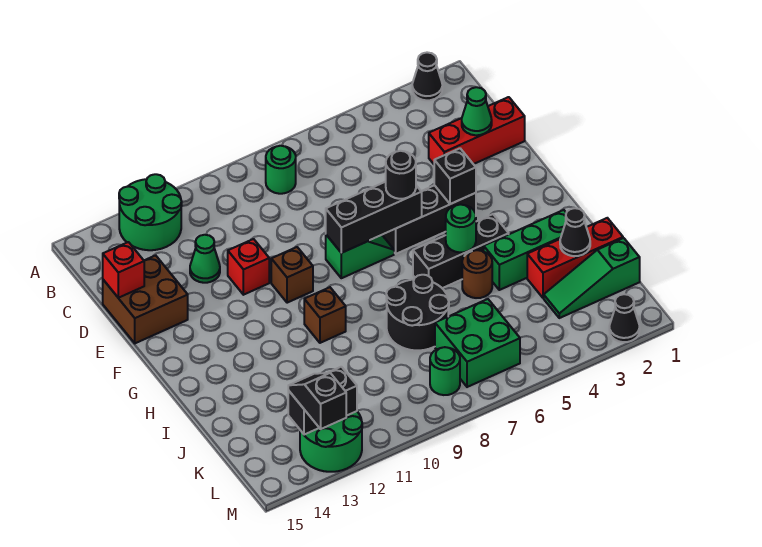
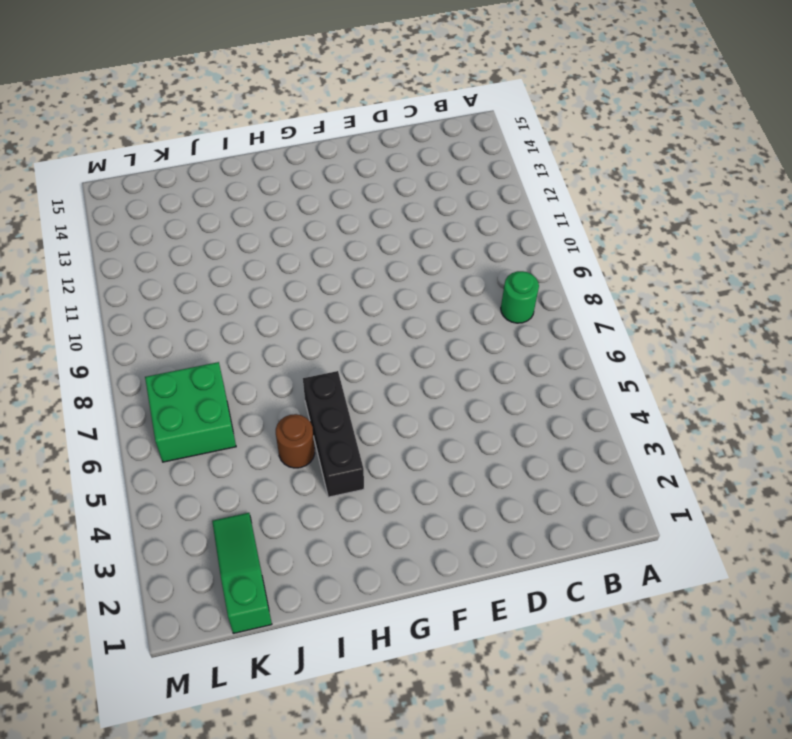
none -> black cone A2 level 1
none -> green round brick A12:B13 level 1
none -> red brick D1:D3 level 1
none -> green cone D12 level 1

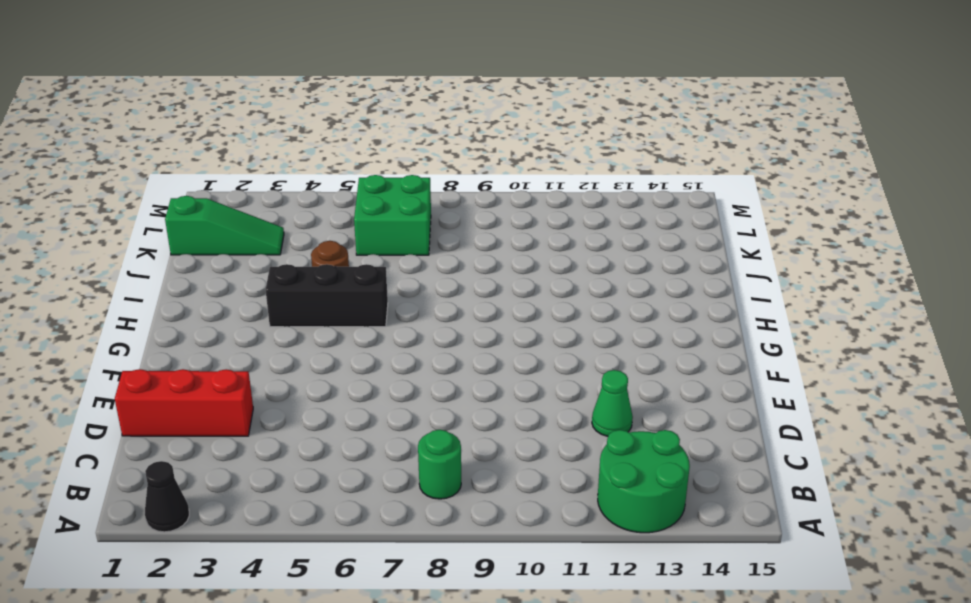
none -> brown brick D14:E15 level 1
none -> red brick E11 level 1
none -> black brick F4:F6 level 1
none -> green slope F7:F8 level 1 top 8

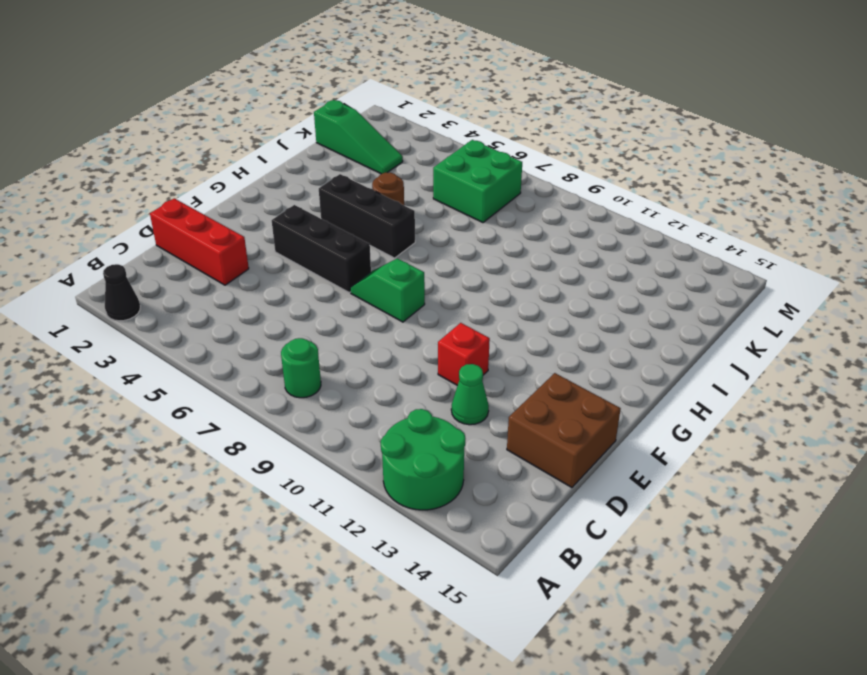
none -> brown brick F10 level 1
none -> brown brick H10 level 1
none -> green brick I2:I4 level 1
none -> black round brick I7:J8 level 1

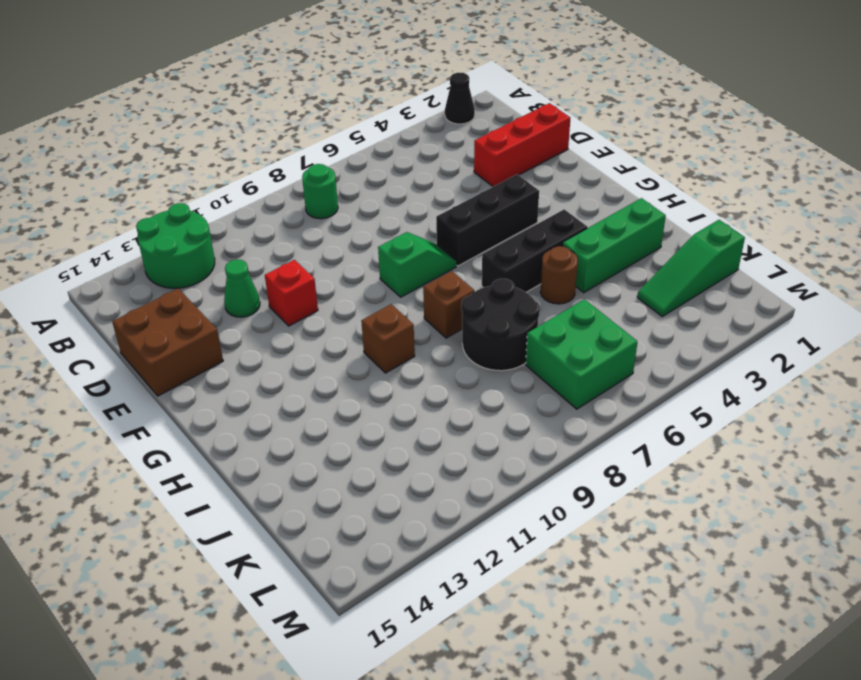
brown brick H8 level 1 -> brown brick F10 level 1
none -> red brick J1:J3 level 1
none -> green round brick L8 level 1
none -> green round brick L12:M13 level 1
none -> black cone M2 level 1

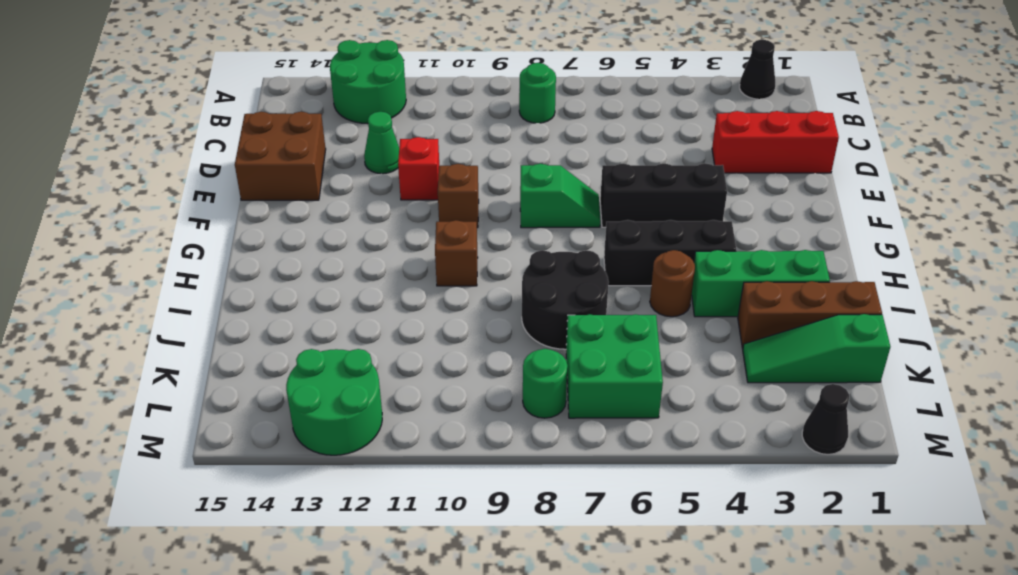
brown brick J1:J3 level 1 -> red brick J1:J3 level 1
none -> green cone D2 level 2
none -> red brick D15 level 2
none -> black brick F4 level 2
none -> black brick F6:F8 level 2

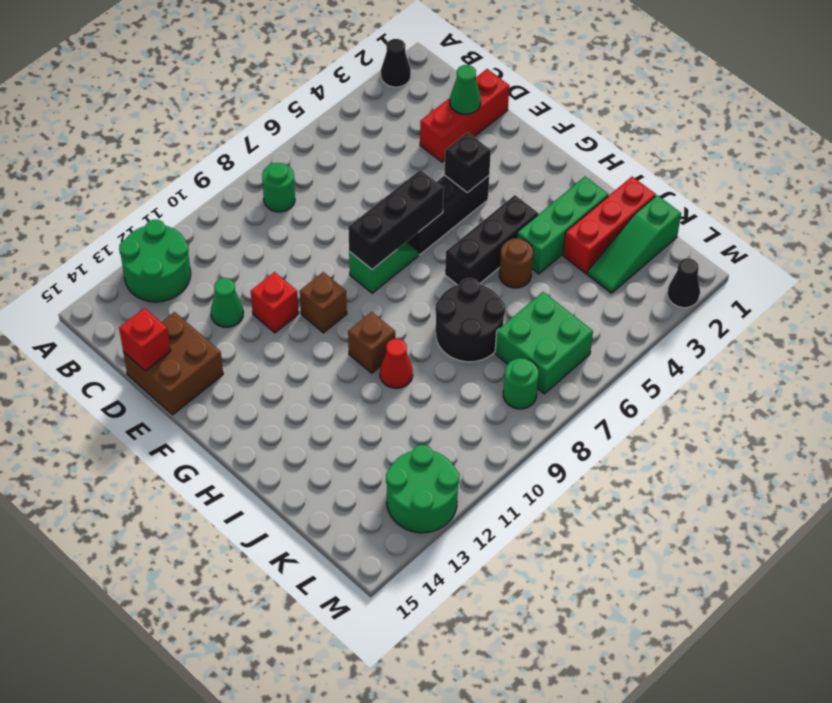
red cone I10 level 1 -> none
none -> green round brick H5 level 2
none -> black cone J2 level 2
none -> black brick L12:L13 level 2
none -> black round brick F6 level 3

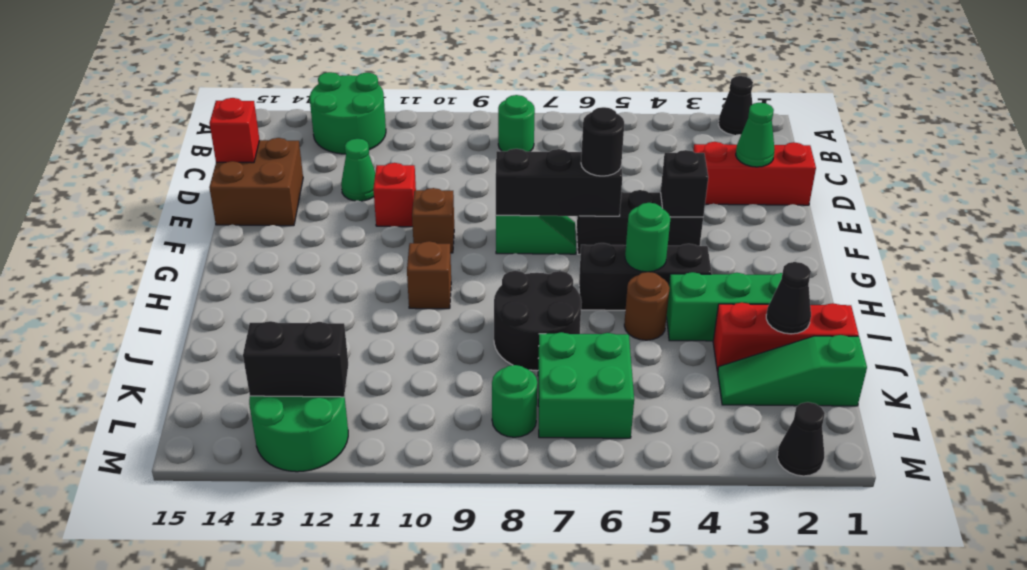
none -> black slope L13:M13 level 3 top M

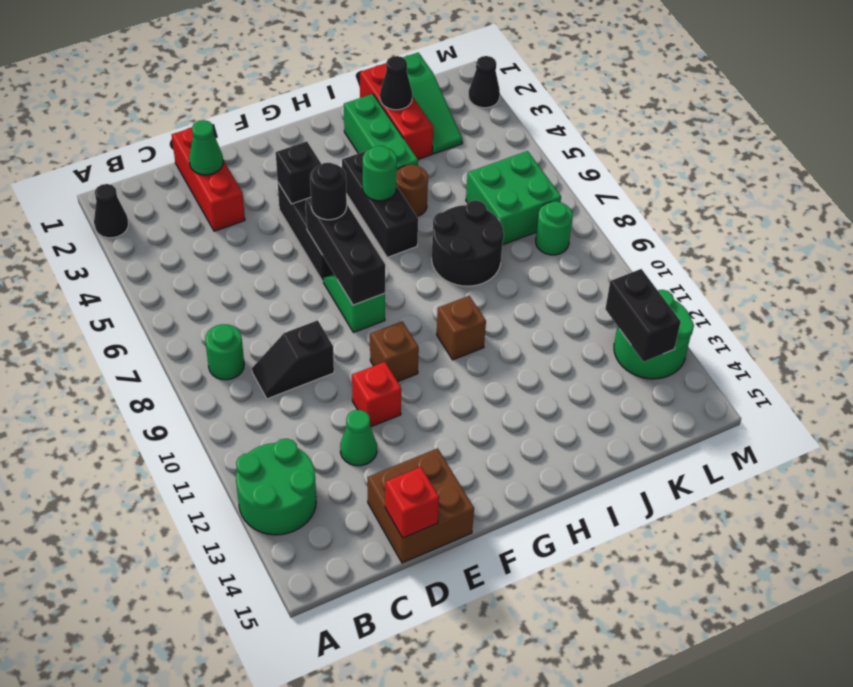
black slope C9:D9 level 1 top D -> black slope L13:M13 level 3 top M

